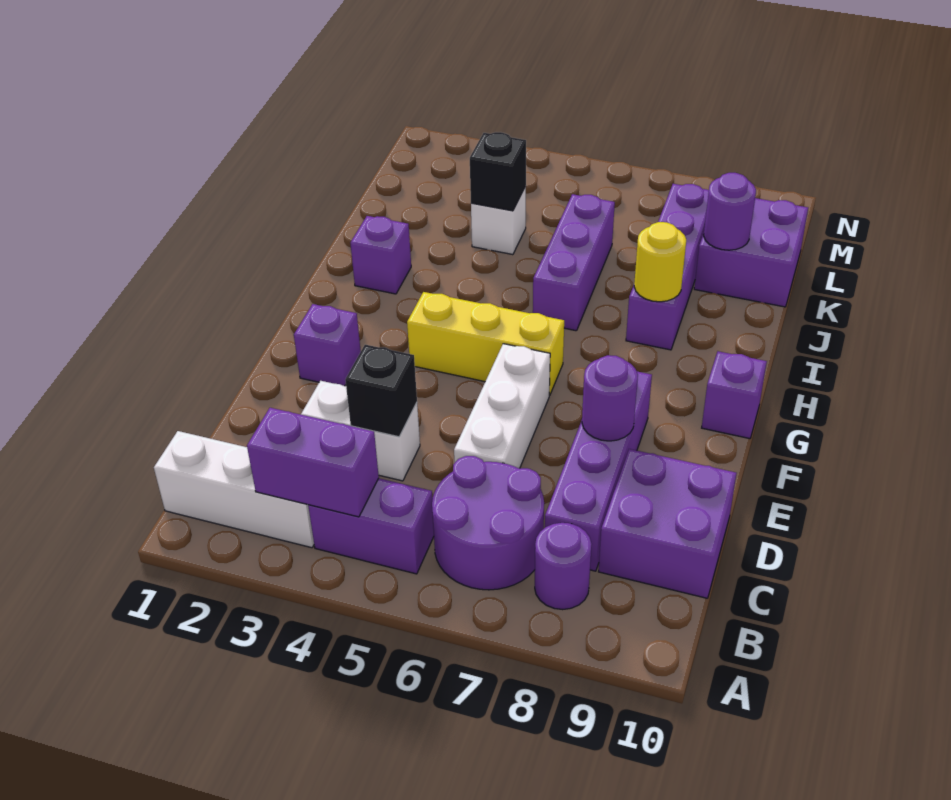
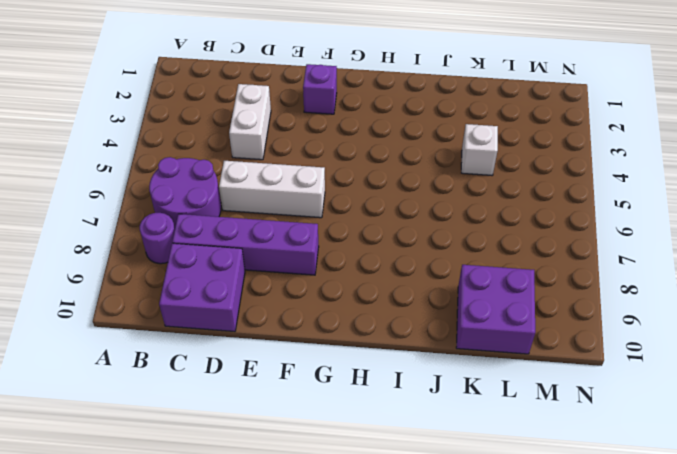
none -> white brick B1:B3 level 1
none -> purple brick B4:B5 level 1
none -> yellow brick G4:G6 level 1

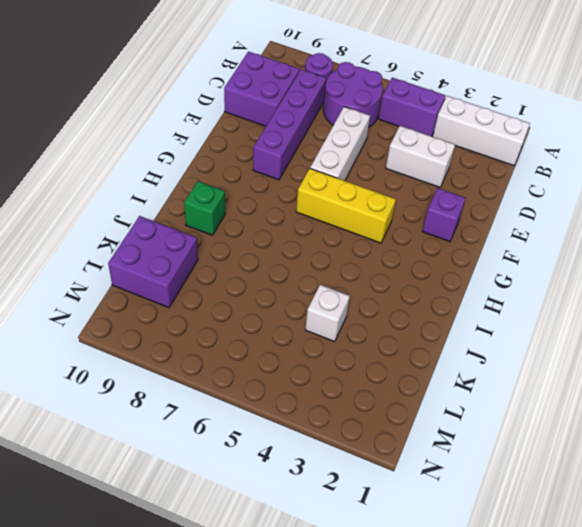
green brick I9 level 1 -> none
none -> purple brick G10 level 1
none -> purple brick I2 level 1
none -> purple brick I6:K6 level 1

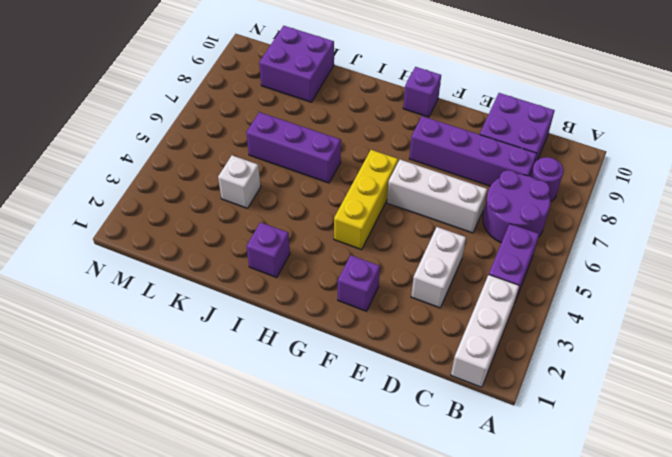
none -> purple brick I8:L8 level 1
none -> purple brick B3:B4 level 2
none -> black brick D4 level 2

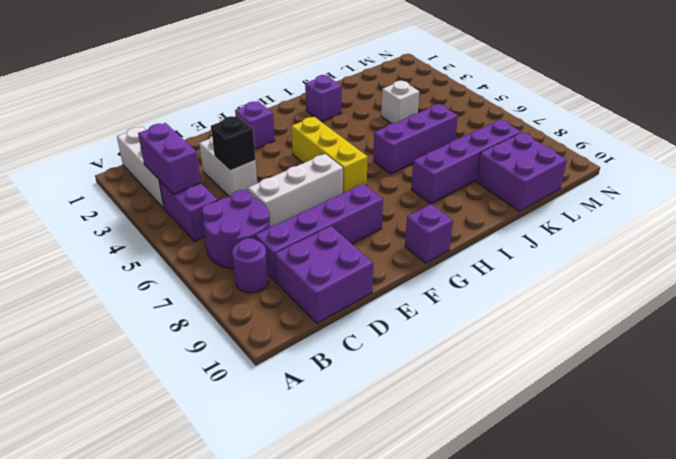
none -> purple round brick E8 level 2
none -> yellow round brick I8 level 2
none -> black brick K4 level 2

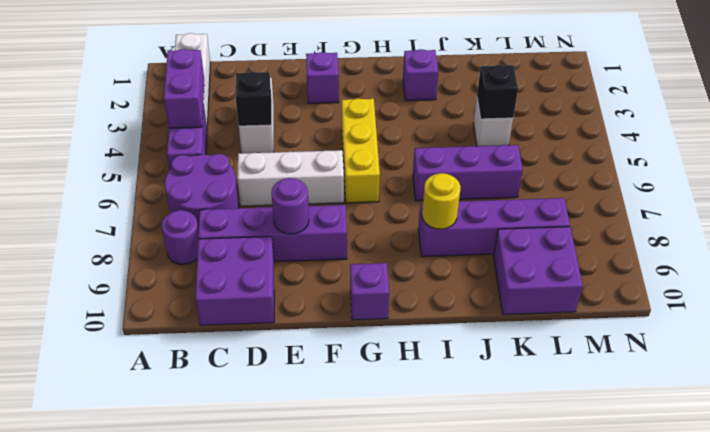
none -> purple round brick K9 level 2

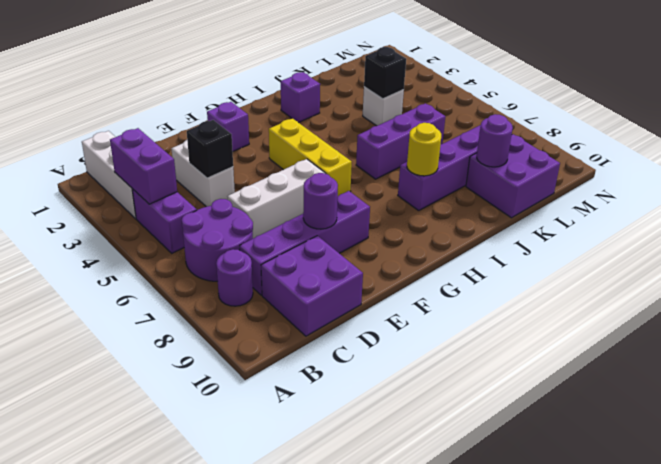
none -> purple brick G10 level 1

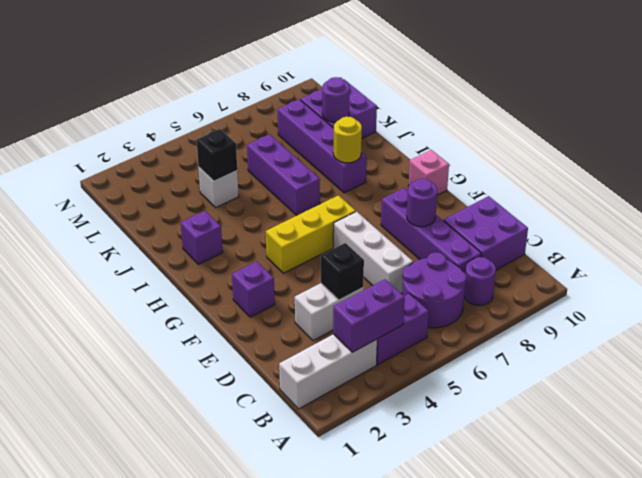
pink brick G10 level 1 -> purple brick G10 level 1

